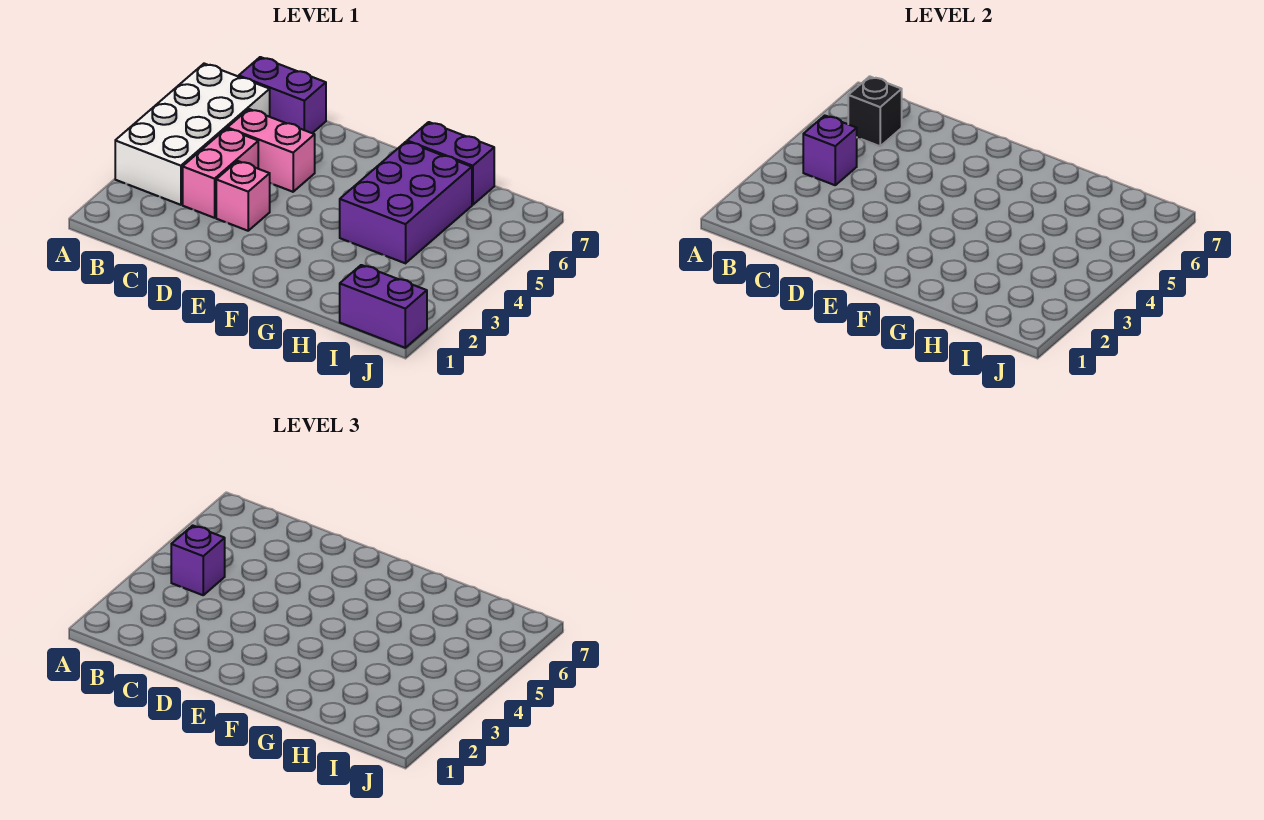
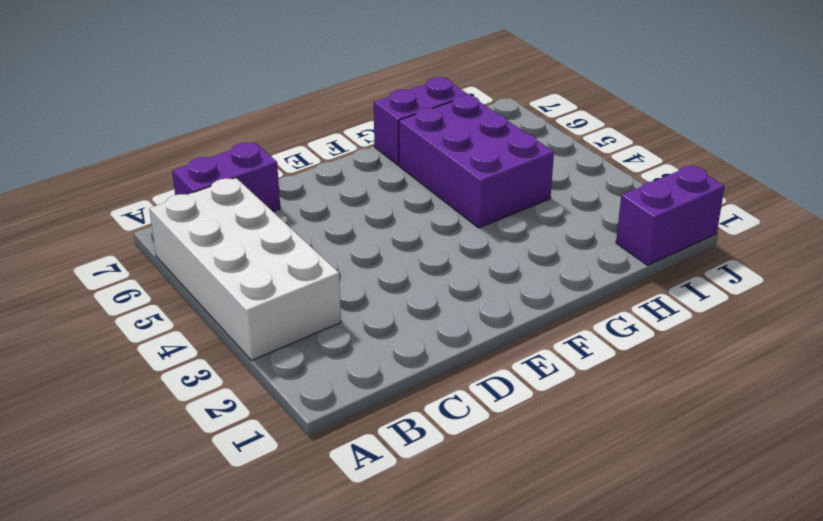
none -> pink brick C3:C4 level 1
none -> pink brick C5:D5 level 1

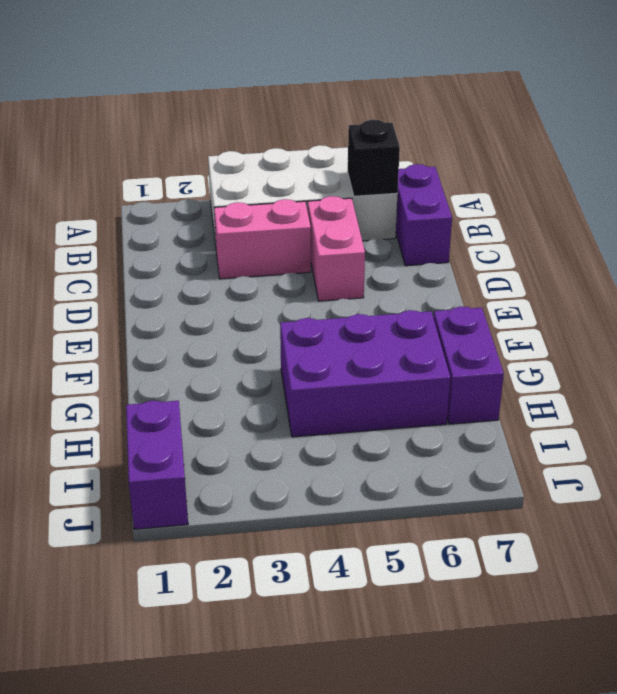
none -> pink brick D3 level 1
none -> purple brick B4 level 2

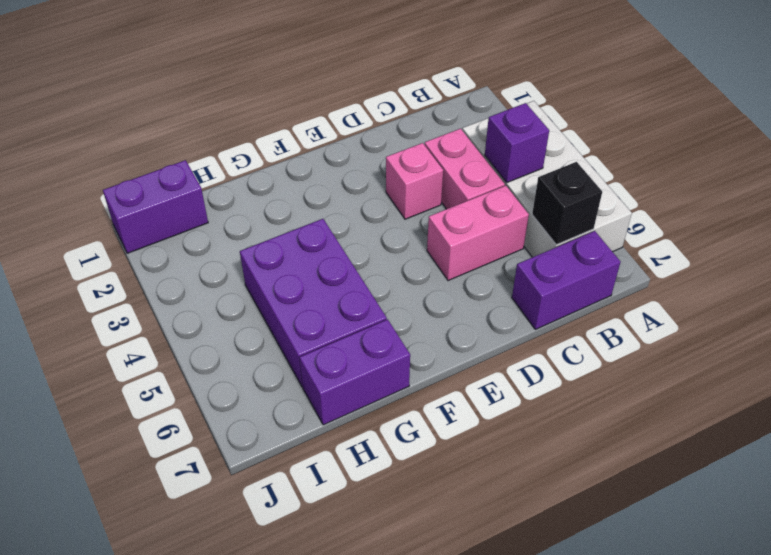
none -> purple brick B4 level 3

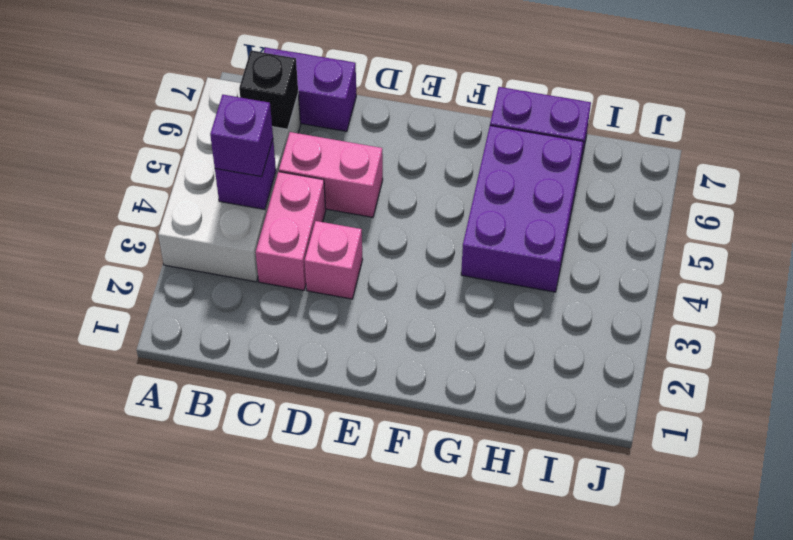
none -> purple brick I1:J1 level 1

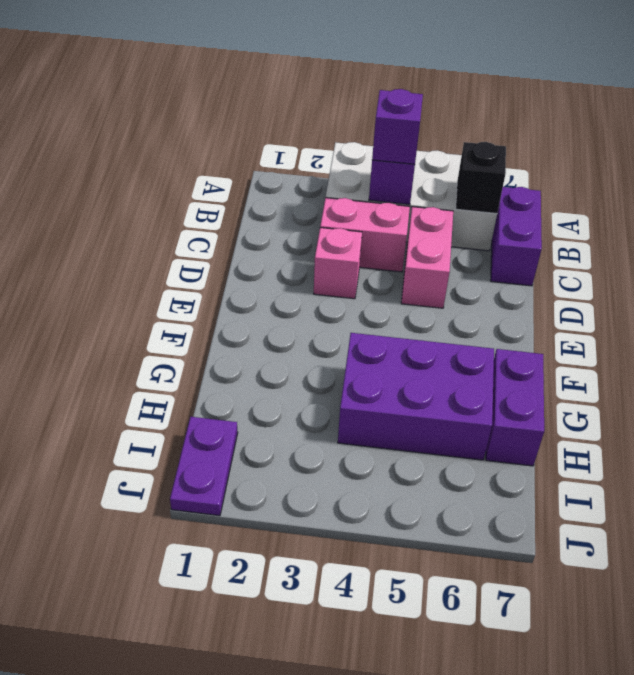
purple plate I1:J1 level 1 -> purple brick I1:J1 level 1

